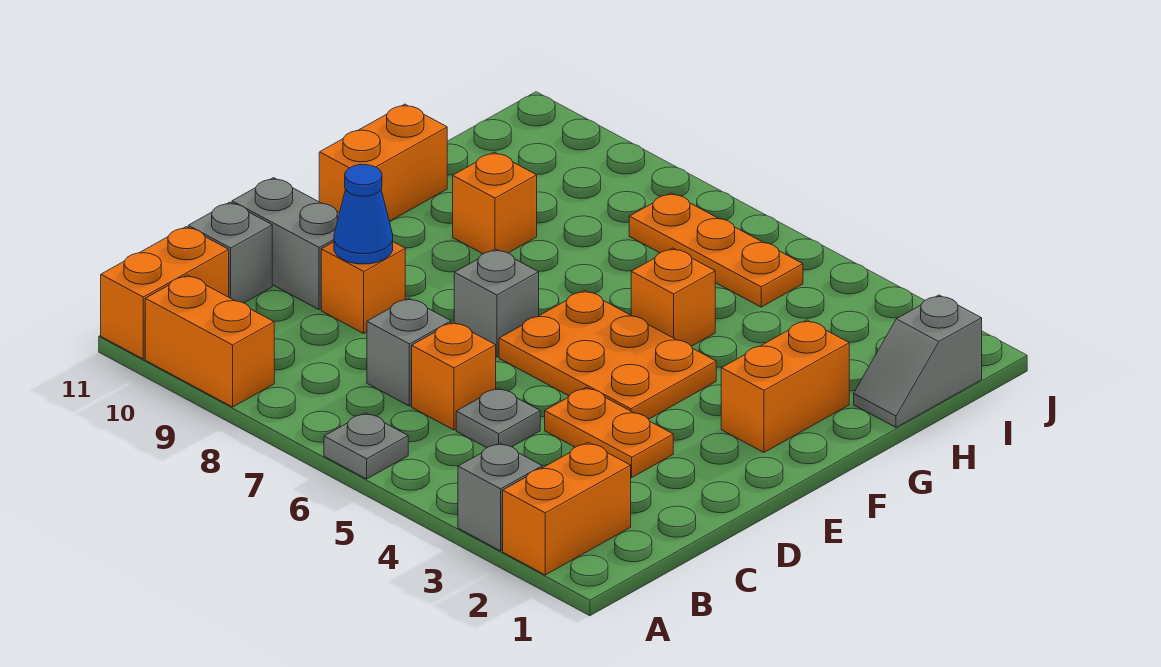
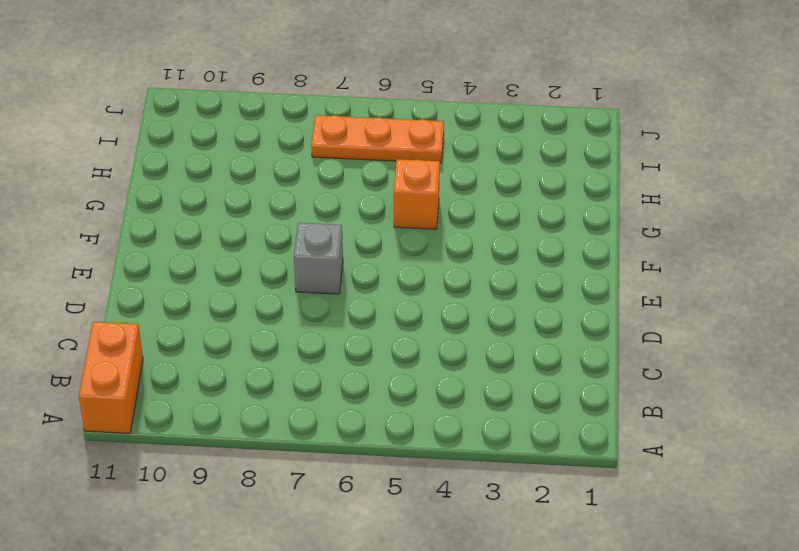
none -> orange brick A2:B2 level 1
none -> grey brick A3 level 1
none -> grey plate A6 level 1

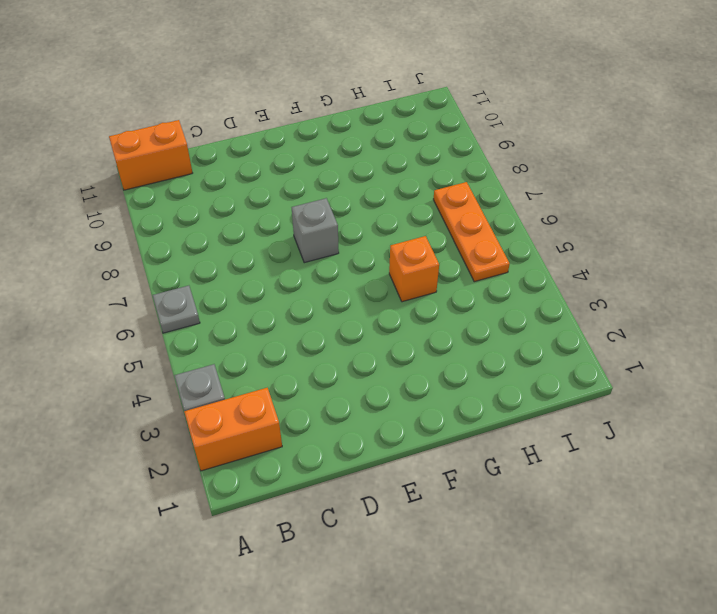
none -> orange brick A9:A10 level 1
none -> grey plate C5 level 1
none -> orange brick C6 level 1

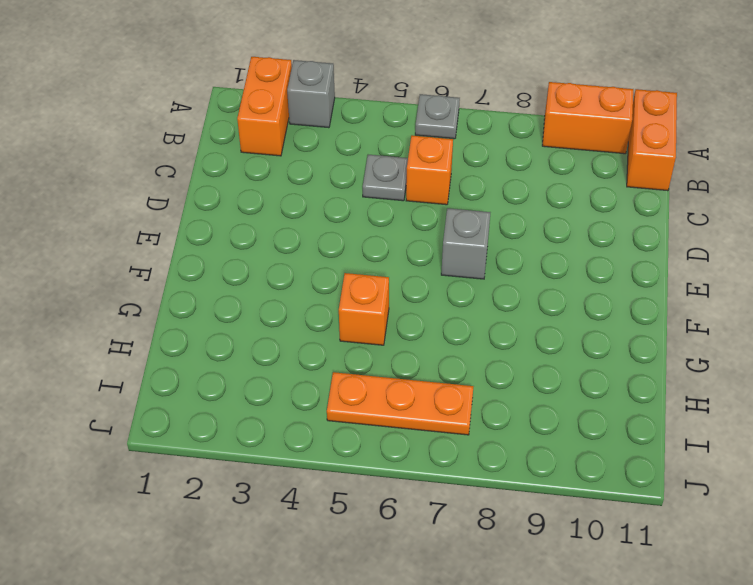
none -> grey brick C7 level 1
none -> grey brick C11 level 1
none -> orange plate D3:D4 level 1

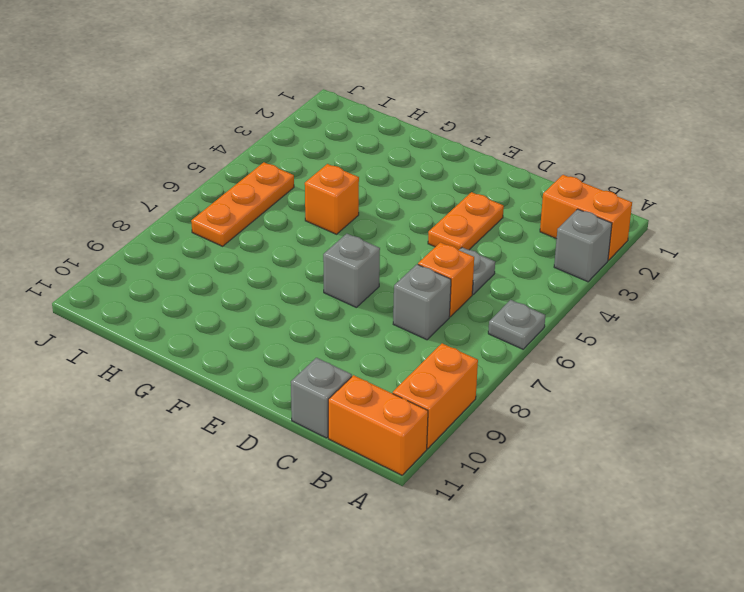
none -> orange brick D9 level 1
none -> grey brick D10:D11 level 1
none -> orange plate E4:F6 level 1

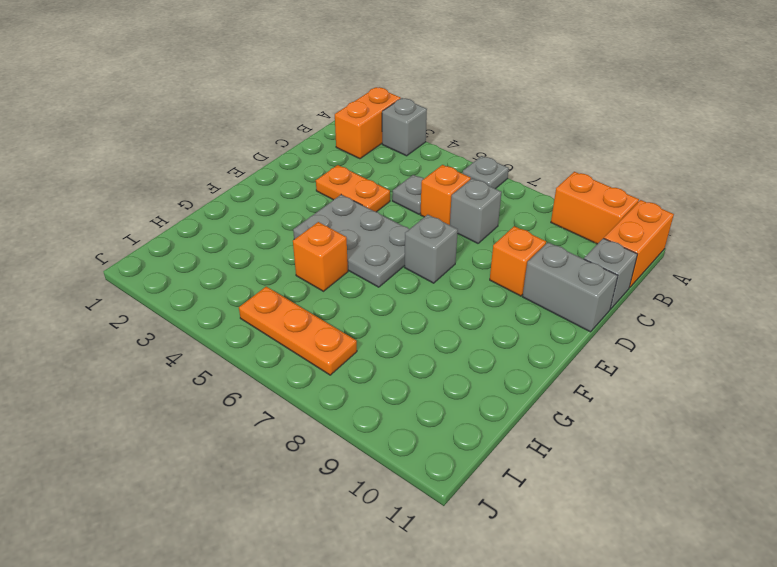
grey plate E4:F6 level 1 -> orange plate E4:F6 level 1
none -> orange brick F2:G2 level 1
none -> orange brick F11:G11 level 1
none -> orange brick G9 level 1

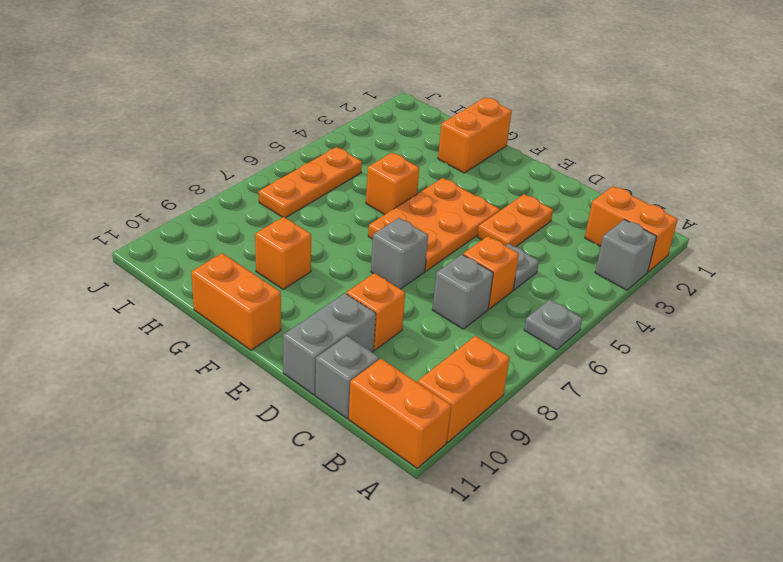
orange brick G1:G2 level 1 -> orange brick F2:G2 level 1
none -> grey slope H1:I1 level 1 top I
none -> blue cone D9 level 2

